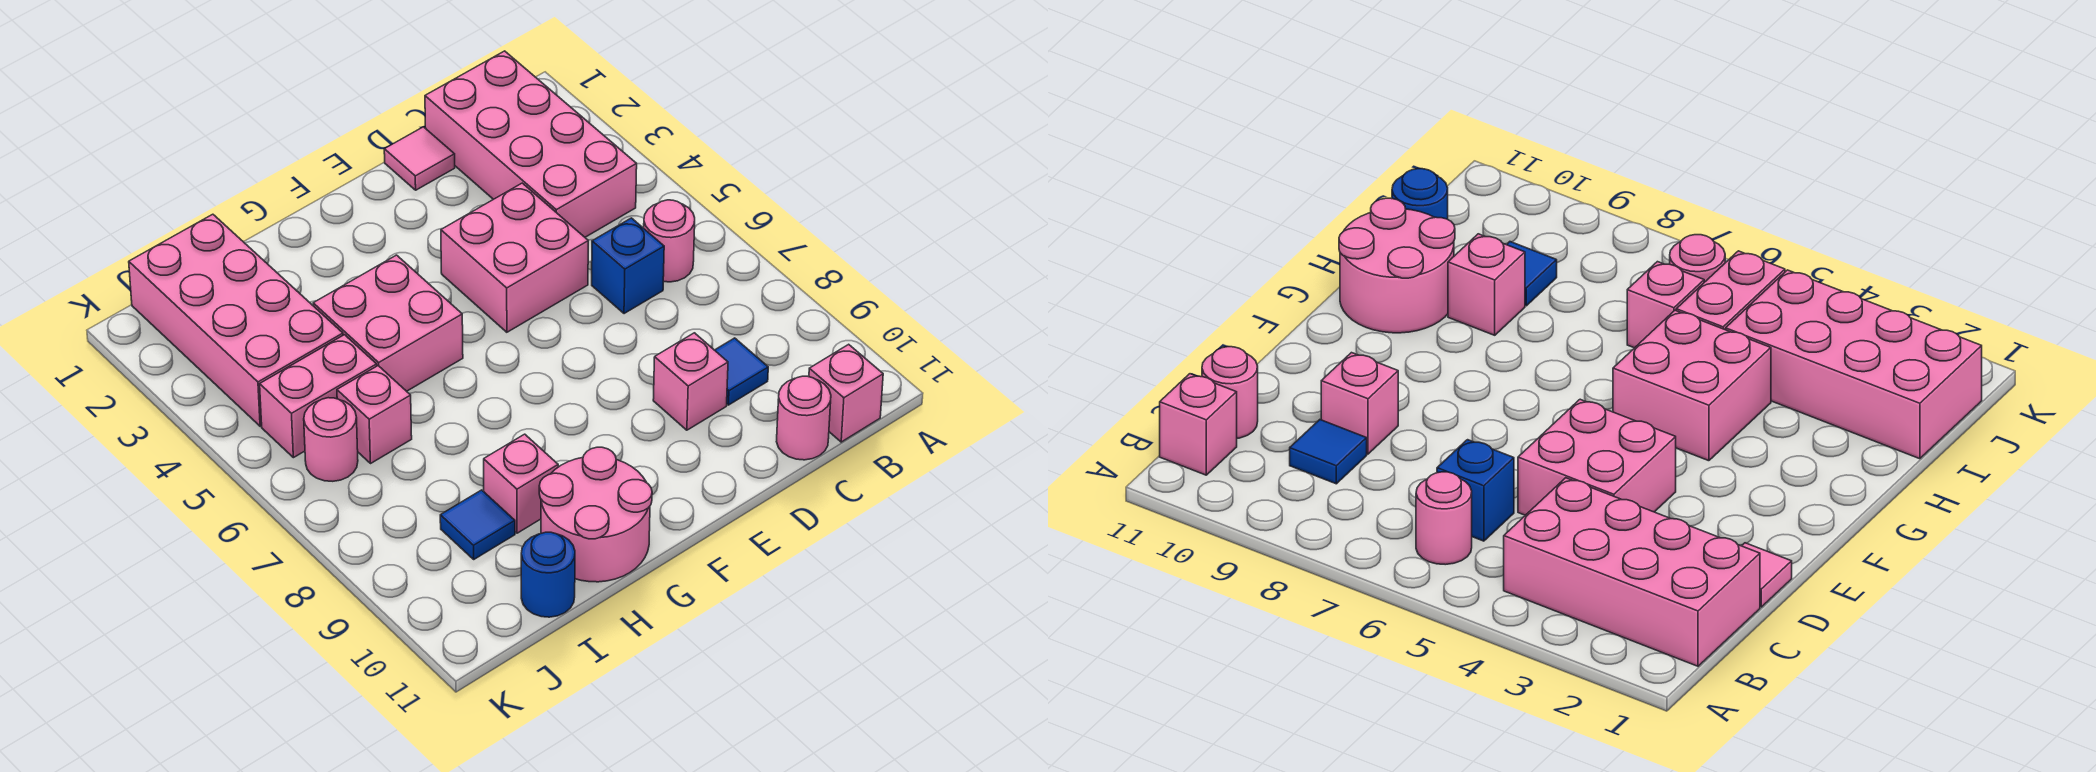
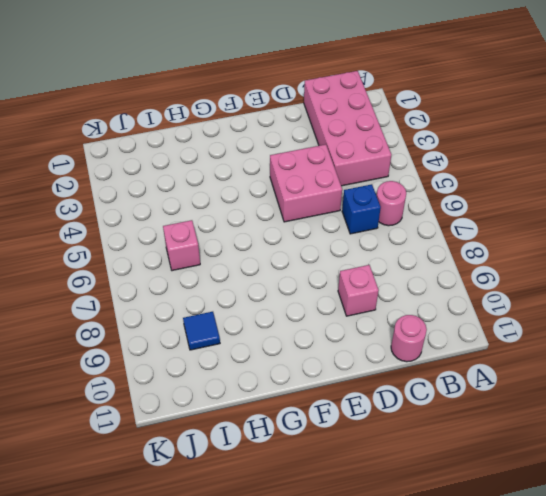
none -> pink brick B11 level 1
none -> blue tile C9 level 1
none -> pink tile D1 level 1

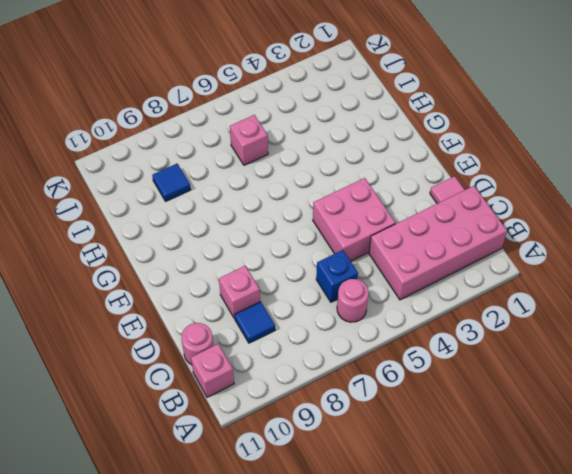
none -> pink brick G4:H5 level 1
none -> pink round brick G10:H11 level 1
none -> pink brick H9 level 1

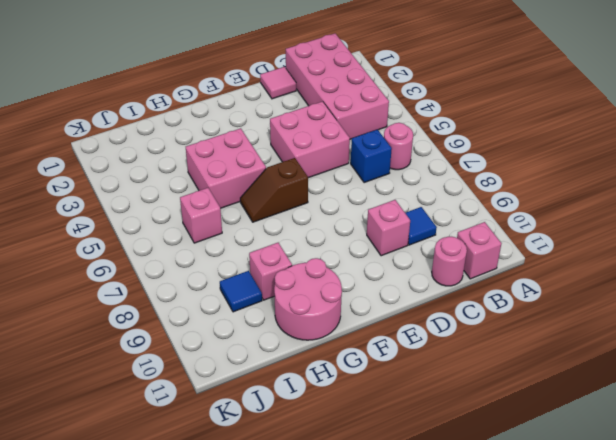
brown slope F6:G6 level 1 top F -> none
none -> pink brick I1:J4 level 1
none -> pink brick I5:J5 level 1
none -> blue round brick I11 level 1

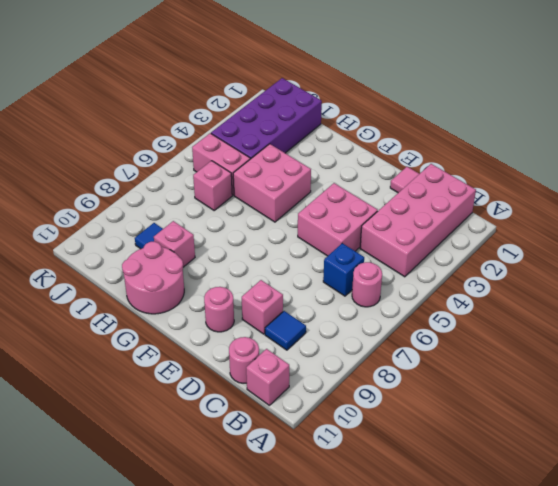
pink round brick E10 level 1 -> pink round brick J6 level 1
purple brick I1:J4 level 1 -> pink brick I1:J4 level 1
none -> blue round brick I11 level 1

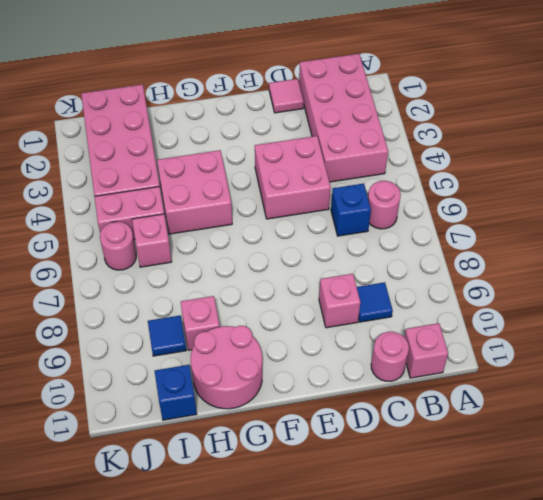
blue brick I11 level 1 -> blue round brick I11 level 1

